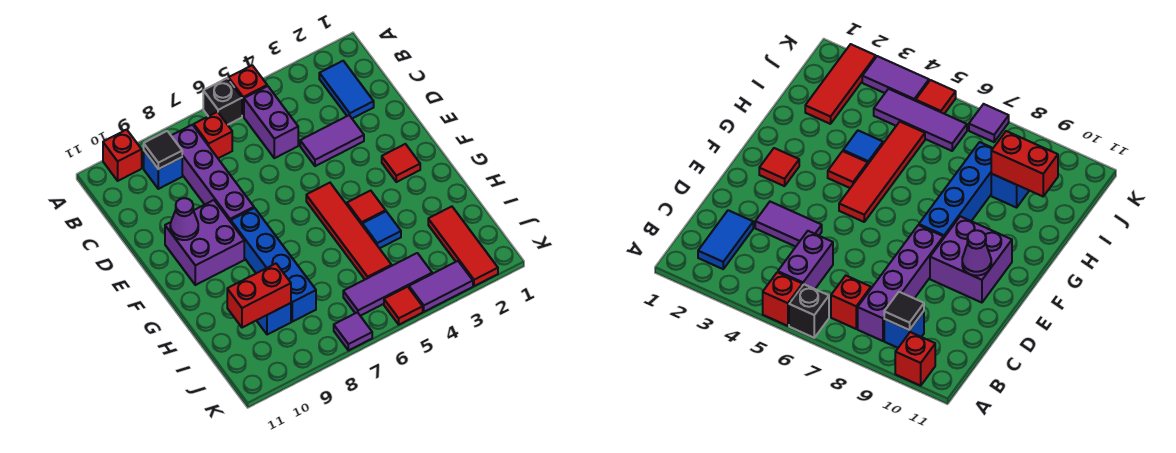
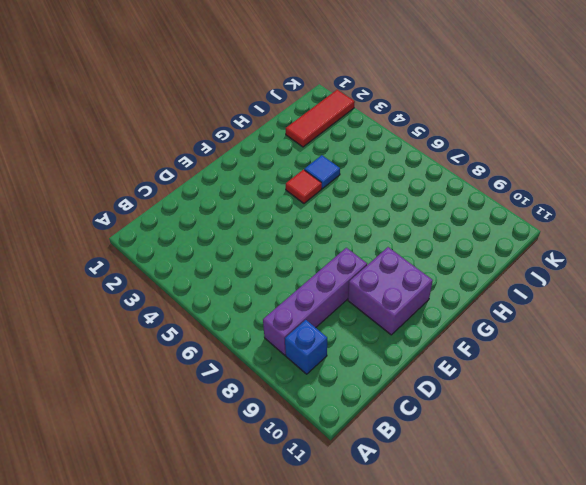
none -> red brick A5 level 1
none -> black brick A6 level 1
none -> red brick A10 level 1

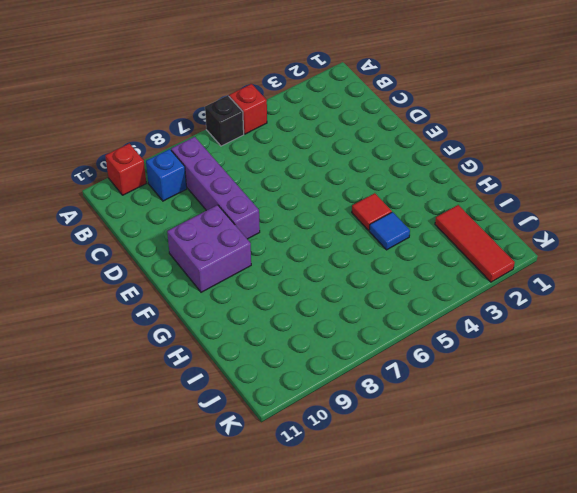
none -> blue tile B2:C2 level 1
none -> purple brick B5:C5 level 1
none -> red brick B7 level 1

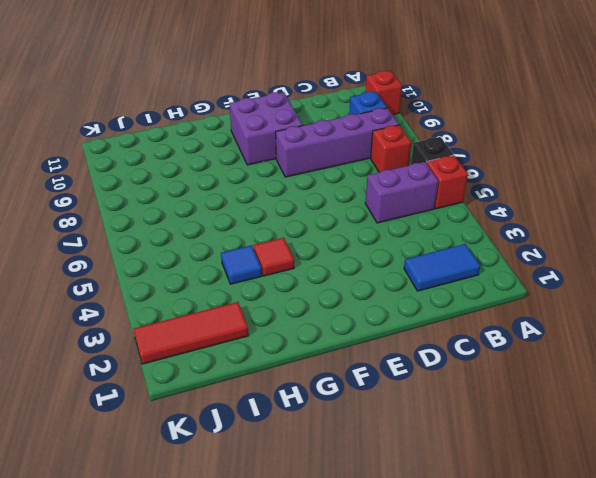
none -> purple tile D3:D4 level 1
none -> red tile F2 level 1
none -> red tile F5:I5 level 1

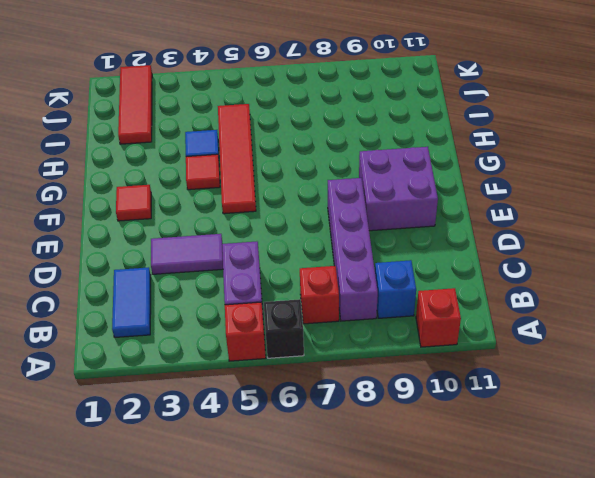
none -> blue brick F8:I8 level 1
none -> blue brick I9 level 1
none -> purple tile J4:J6 level 1

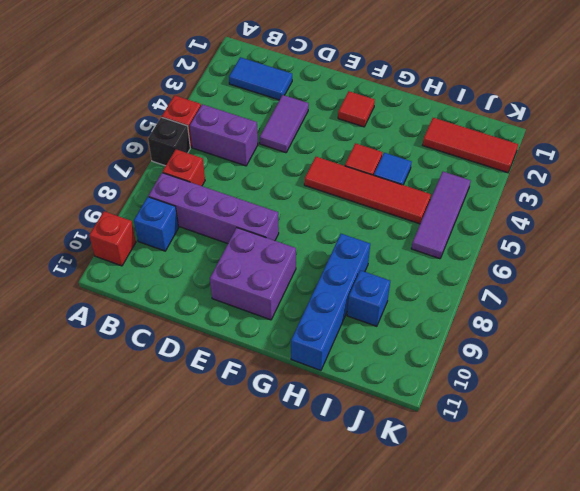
blue brick H8:H11 level 1 -> blue brick F8:I8 level 1
none -> purple tile K3:K4 level 1
none -> red tile K5 level 1
none -> purple tile K7 level 1

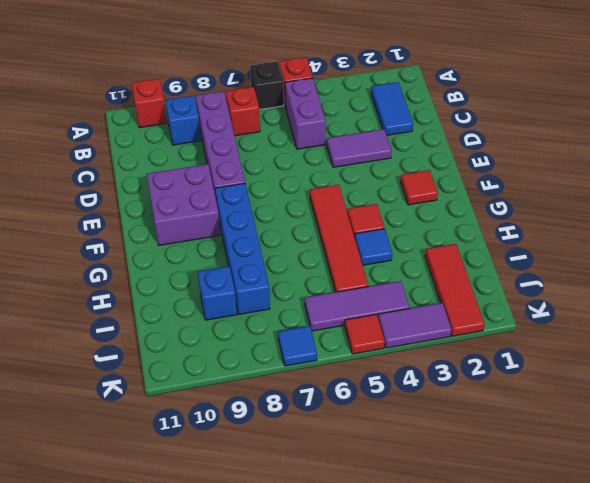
blue tile K7 level 1 -> purple tile K7 level 1
none -> black tile B9 level 2
none -> purple cone E10 level 2
none -> red brick I9:I10 level 2

